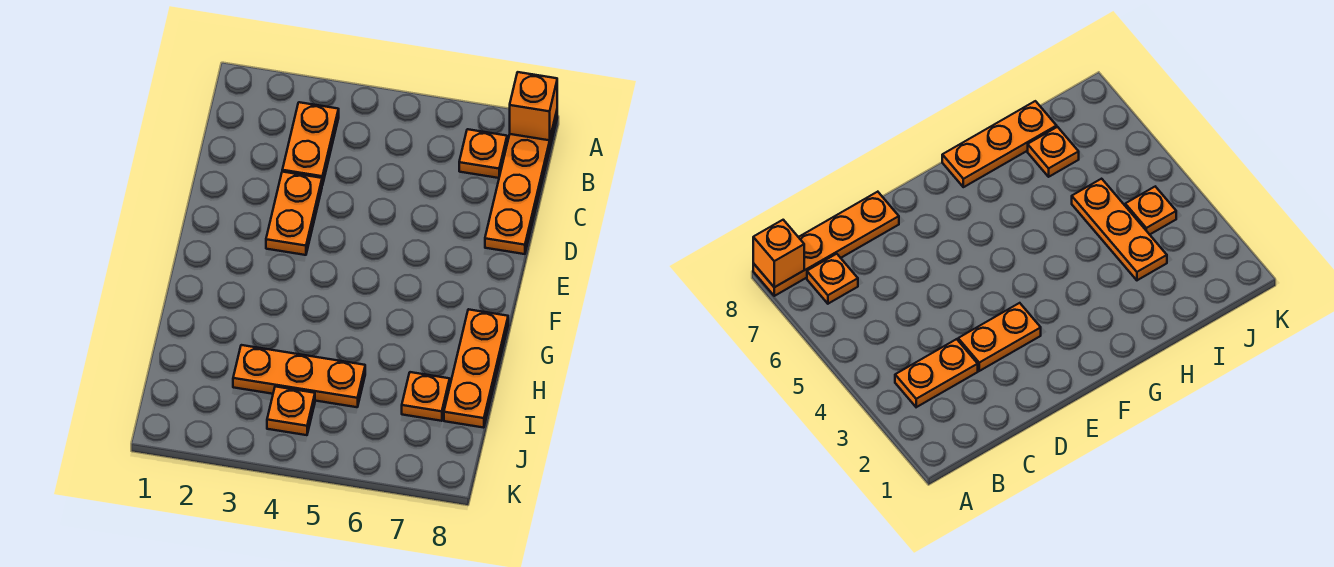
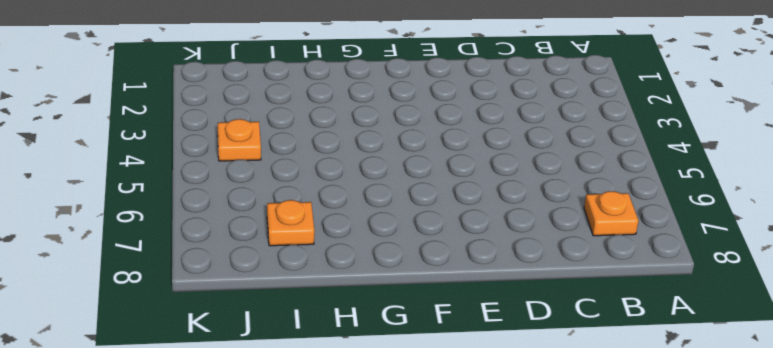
none -> orange plate A8:D8 level 1
none -> orange plate B3:C3 level 1

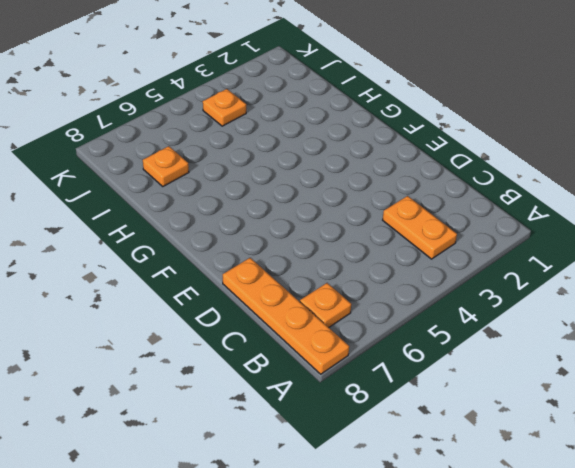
none -> orange plate D3:E3 level 1
none -> orange plate G8:I8 level 1

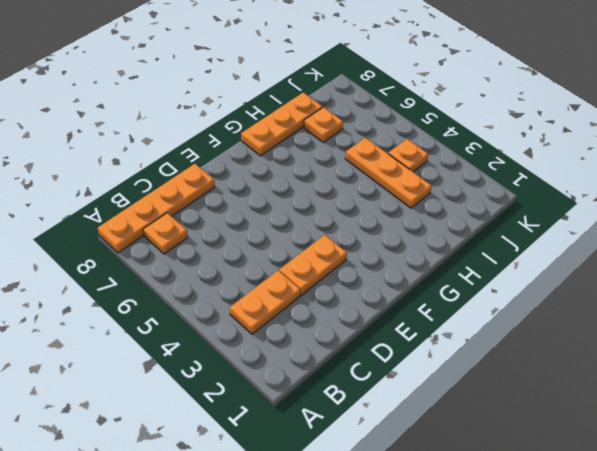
none -> orange brick A8 level 2

